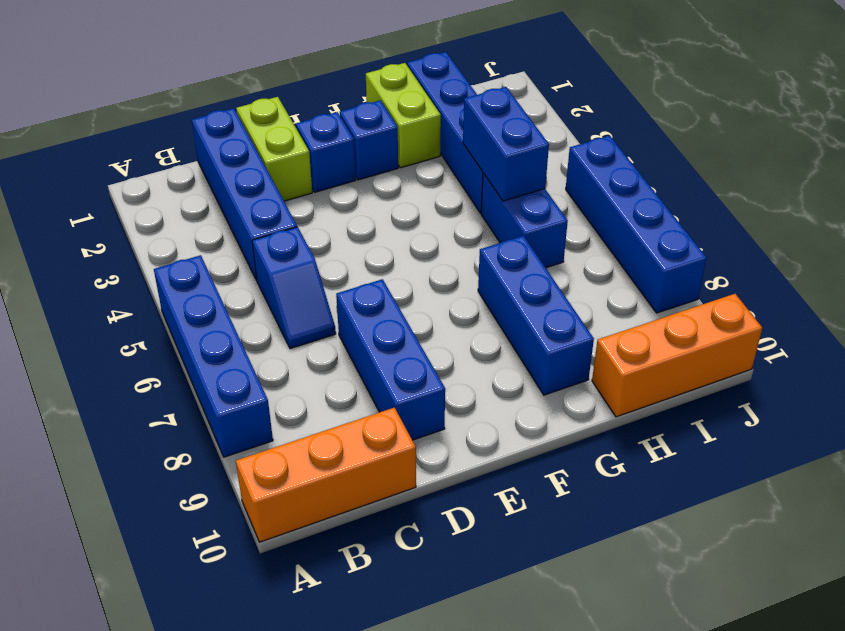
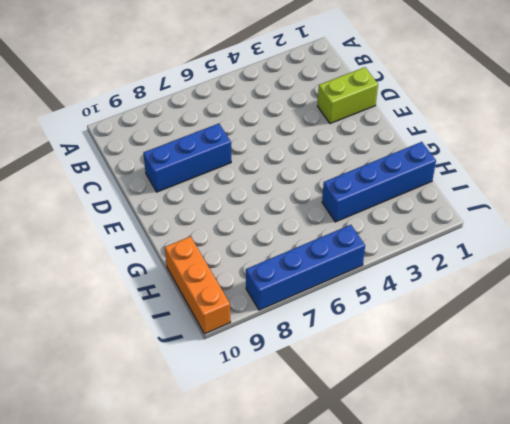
none -> blue brick A5:A8 level 1
none -> orange brick A10:C10 level 1
none -> blue brick C1:C4 level 1

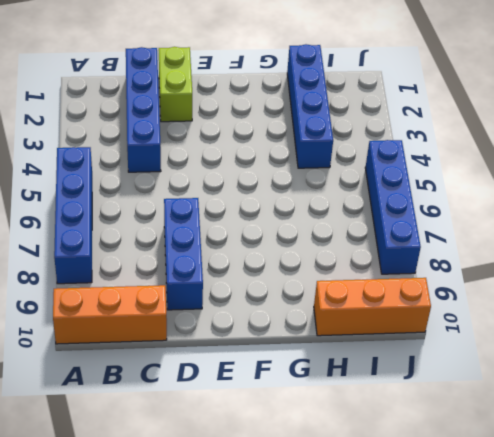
none -> blue slope C5:C6 level 1 top 5
none -> blue brick E2 level 1
none -> blue brick F2 level 1

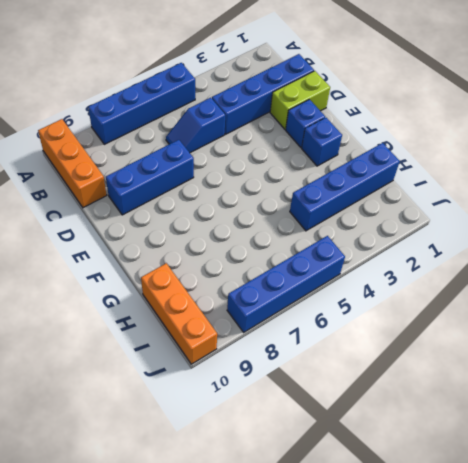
none -> lime brick G1:G2 level 1
none -> blue brick G7:G9 level 1
none -> blue brick H5:H6 level 1

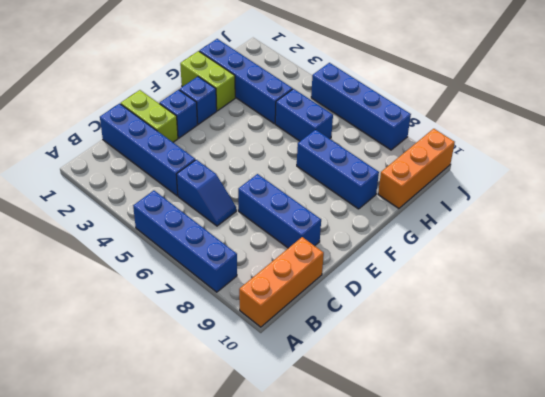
none -> blue brick H4:H5 level 2

